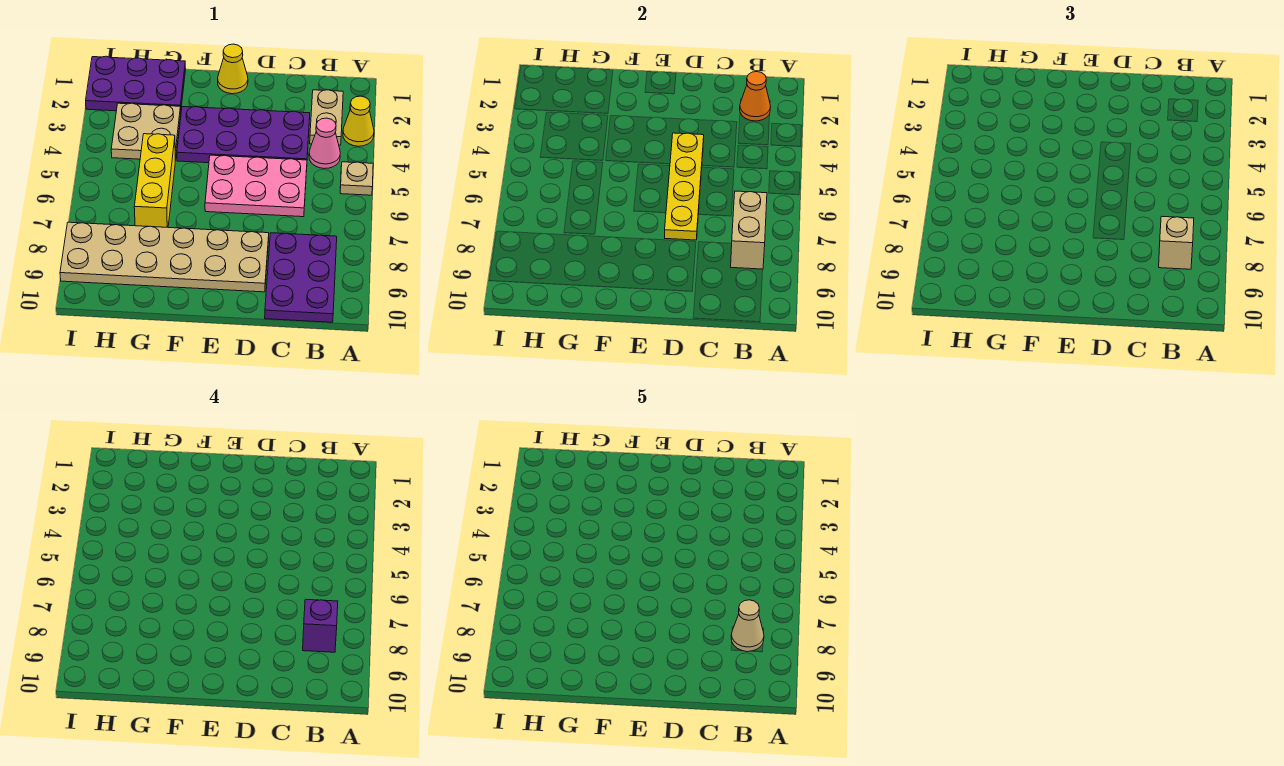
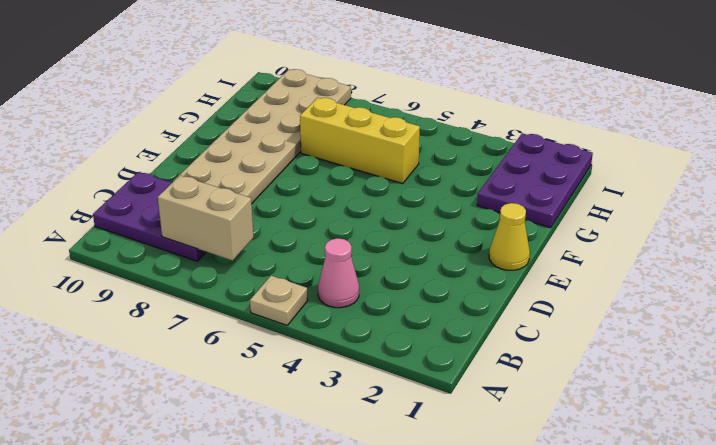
none -> yellow cone A3 level 1
none -> tan plate B2:B3 level 1
none -> purple plate C3:F4 level 1

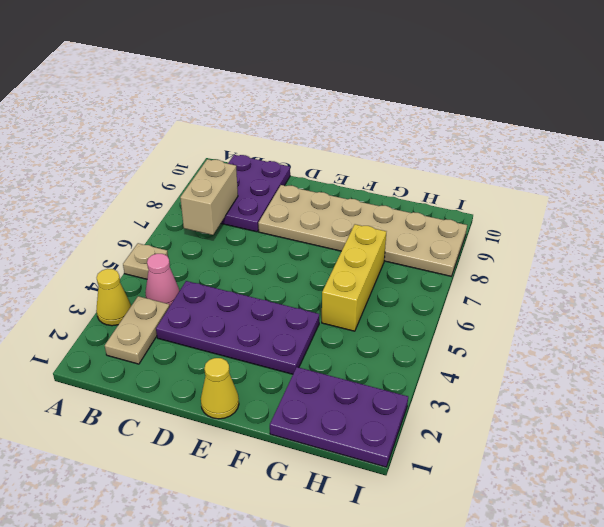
none -> pink plate C5:E6 level 1
none -> tan plate G3:H4 level 1
none -> orange cone B2 level 2

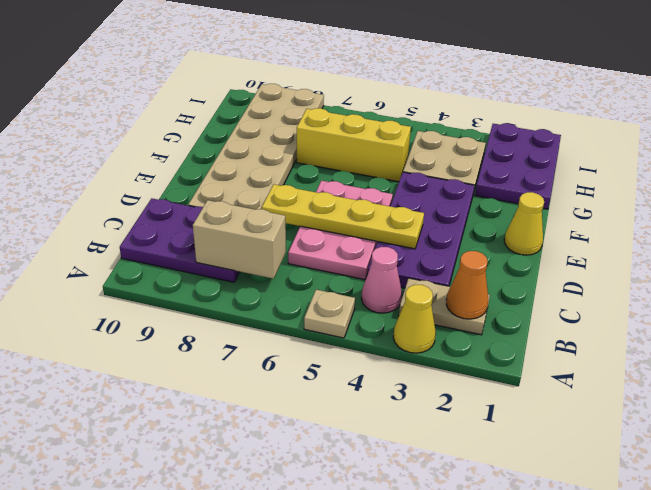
none -> tan brick B8 level 3
none -> purple brick B8 level 4
none -> tan cone B8 level 5

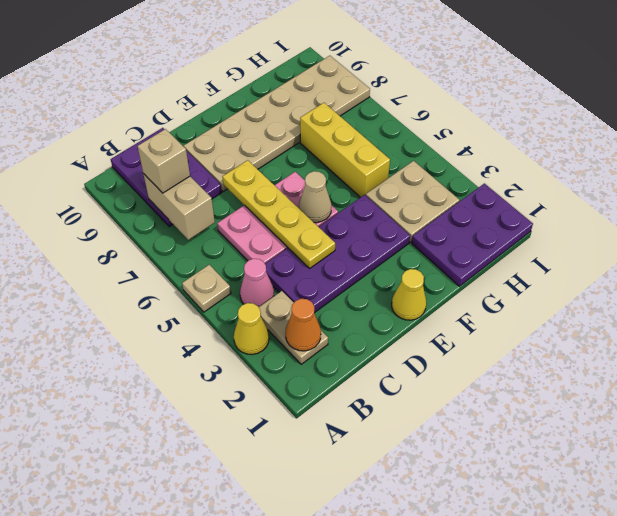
tan cone E5 level 2 -> tan cone B8 level 5
none -> purple brick B8 level 4

